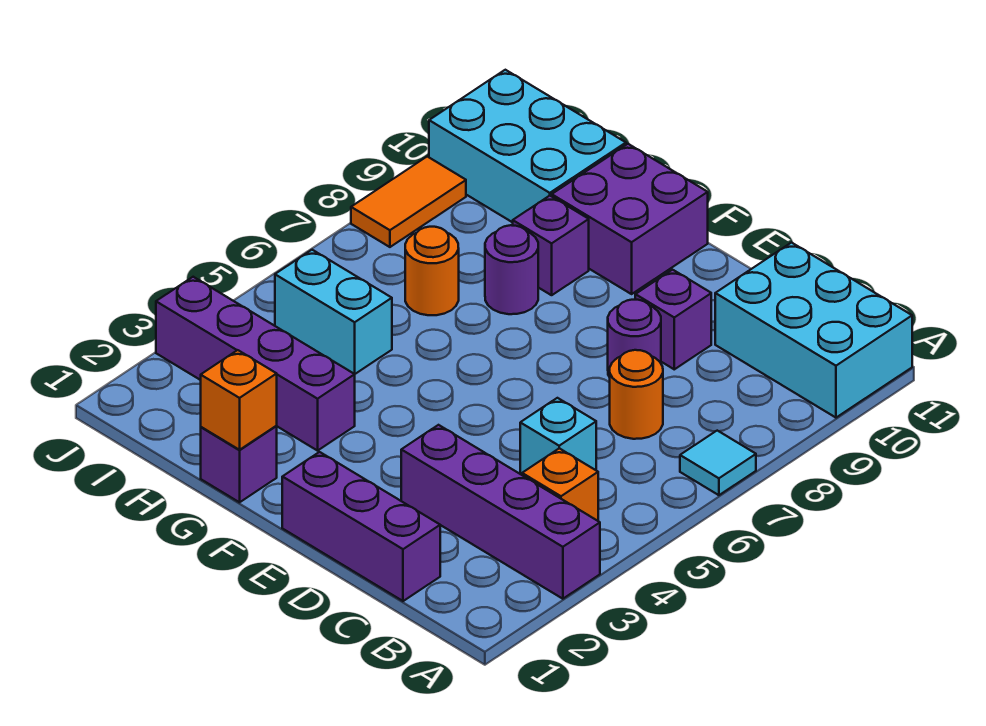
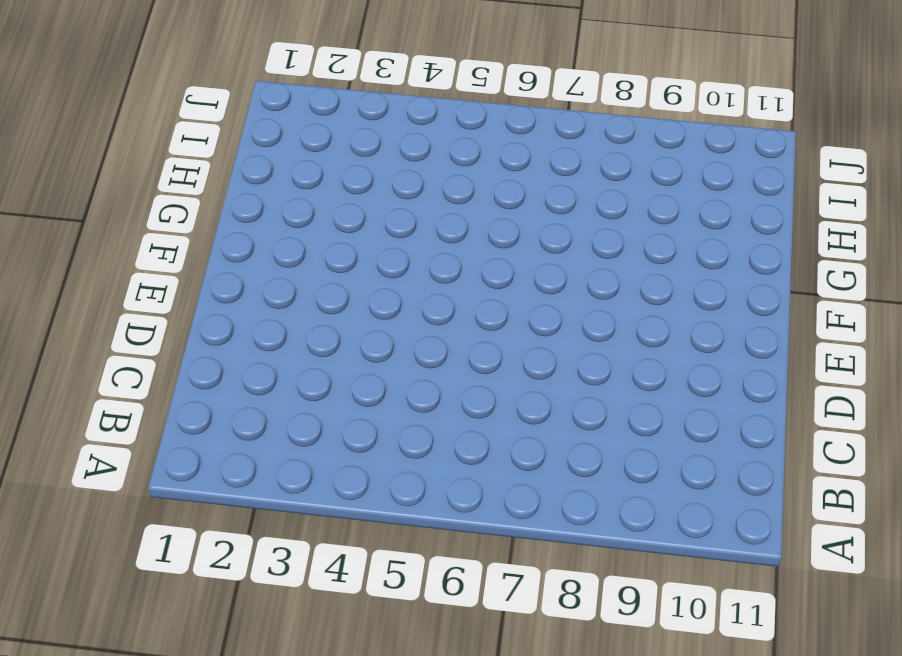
none -> purple brick A3:D3 level 1
none -> cyan tile A7 level 1
none -> cyan brick A10:C11 level 1

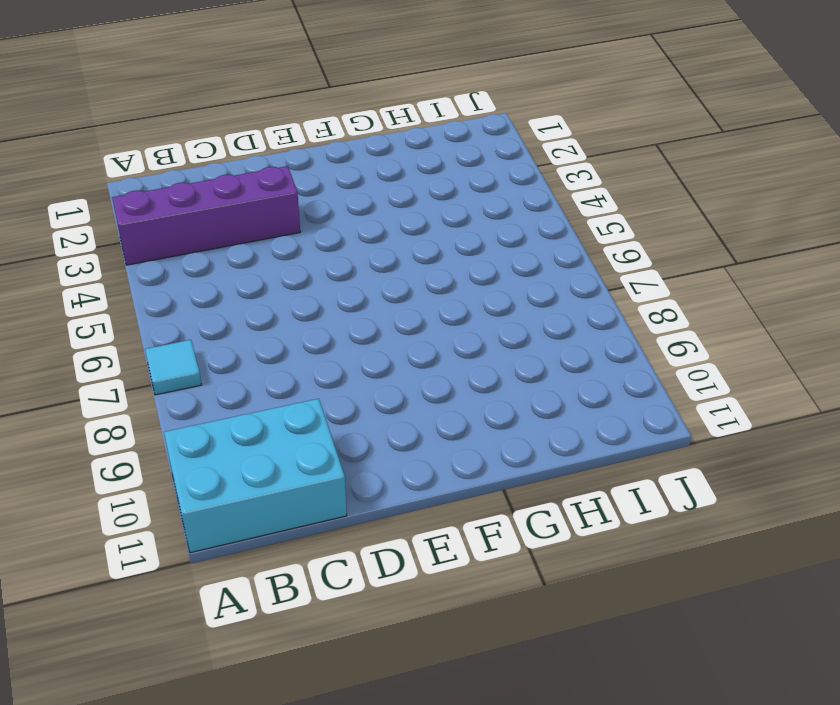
none -> orange brick B4 level 1
none -> purple brick C1:E1 level 1
none -> cyan brick C5 level 1

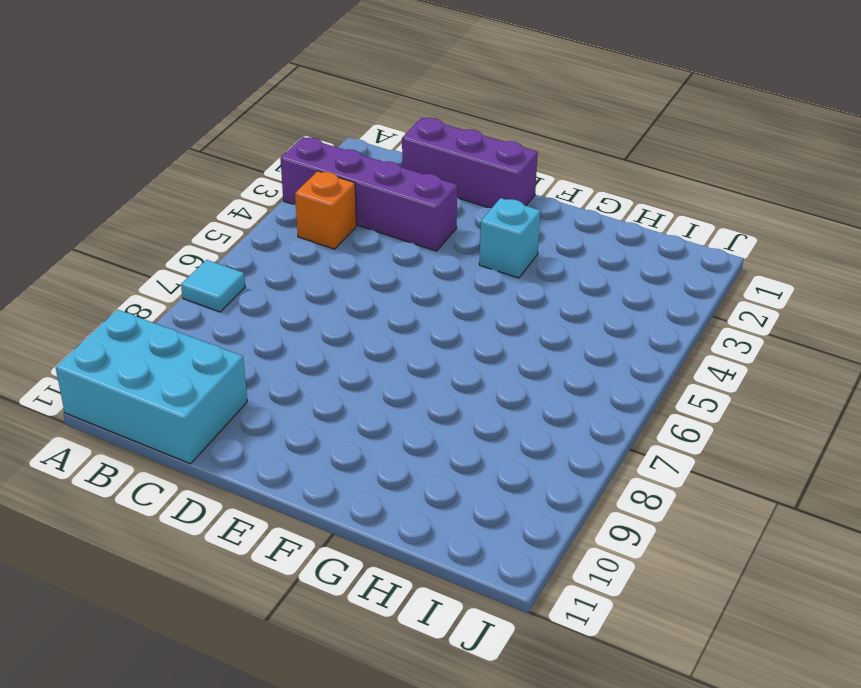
cyan brick F3 level 1 -> cyan brick C5 level 1
none -> orange round brick C7 level 1
none -> purple round brick D8 level 1
none -> purple brick D9 level 1

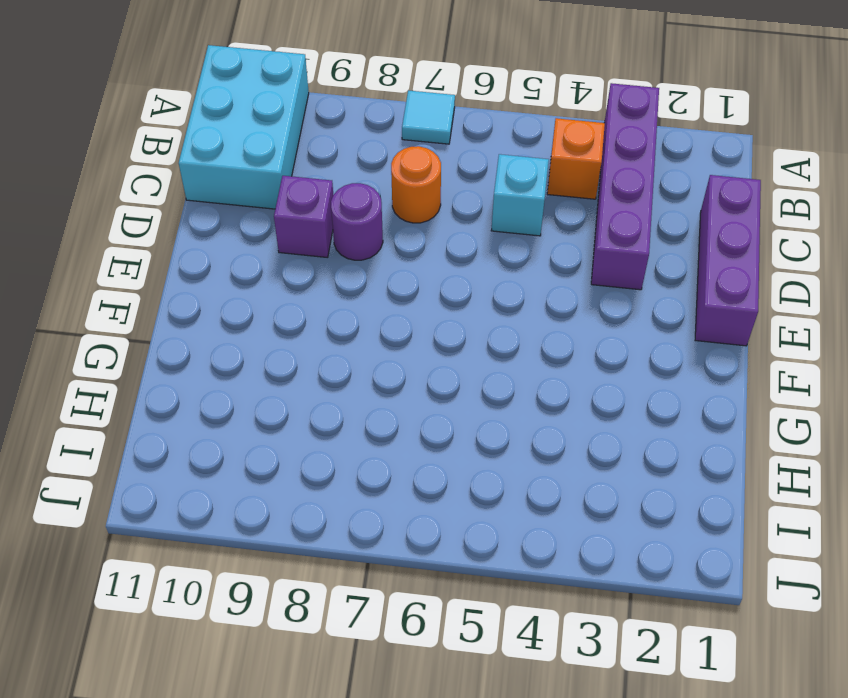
none -> purple brick F10:G11 level 1
none -> purple brick G1 level 1
none -> purple brick G3:J3 level 1

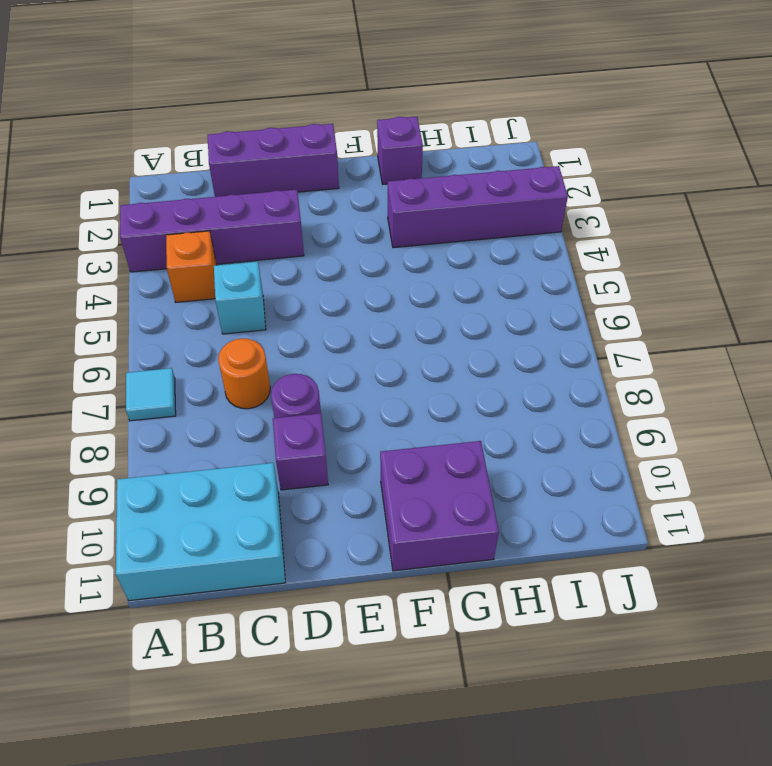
none -> purple round brick G8 level 1
none -> purple brick G9 level 1
none -> cyan brick H5:I5 level 1

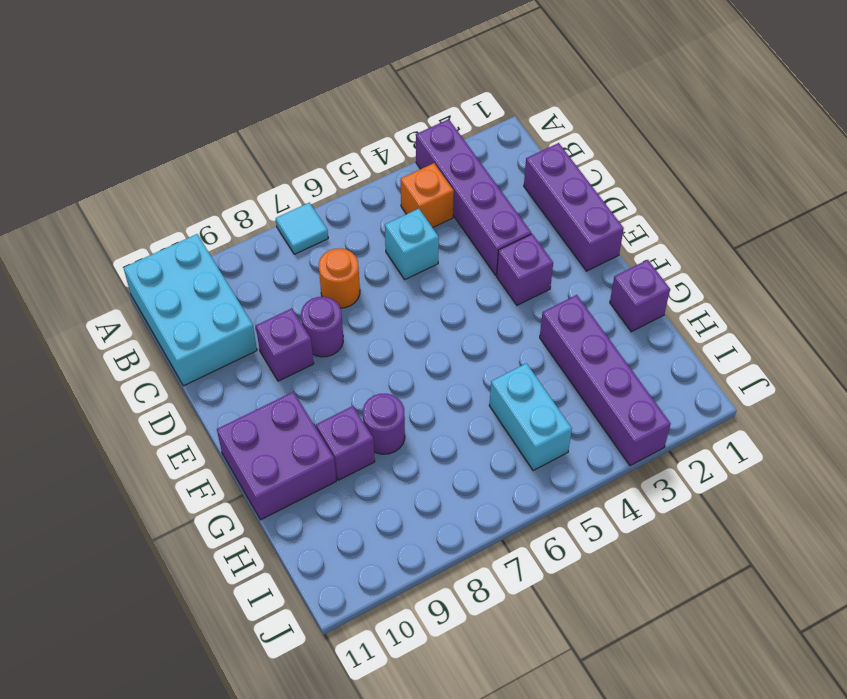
purple brick E3 level 1 -> none
none -> orange round brick H7 level 1
none -> cyan brick H10:J11 level 1
none -> orange tile J8:J9 level 1

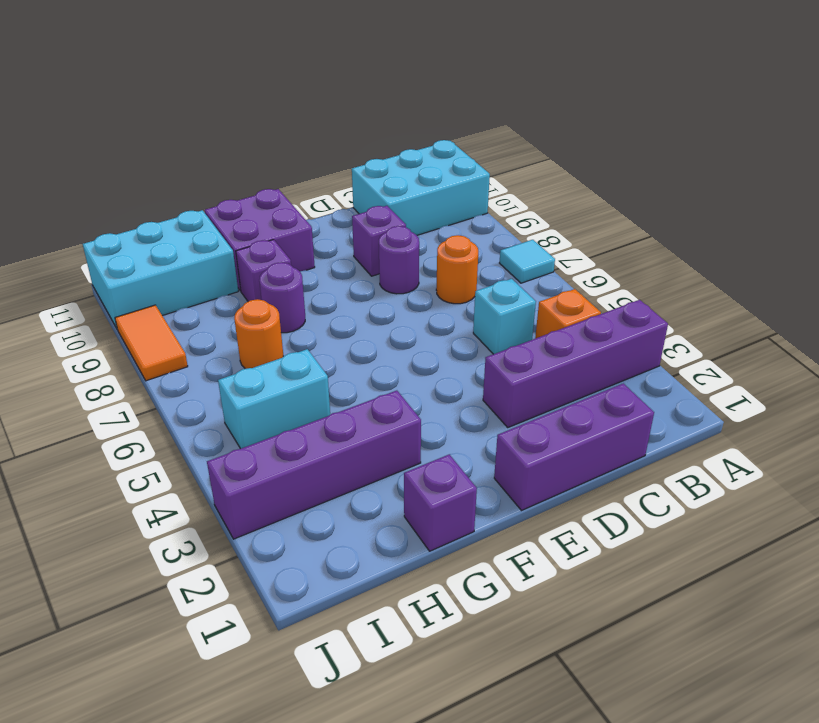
none -> orange brick G1 level 2

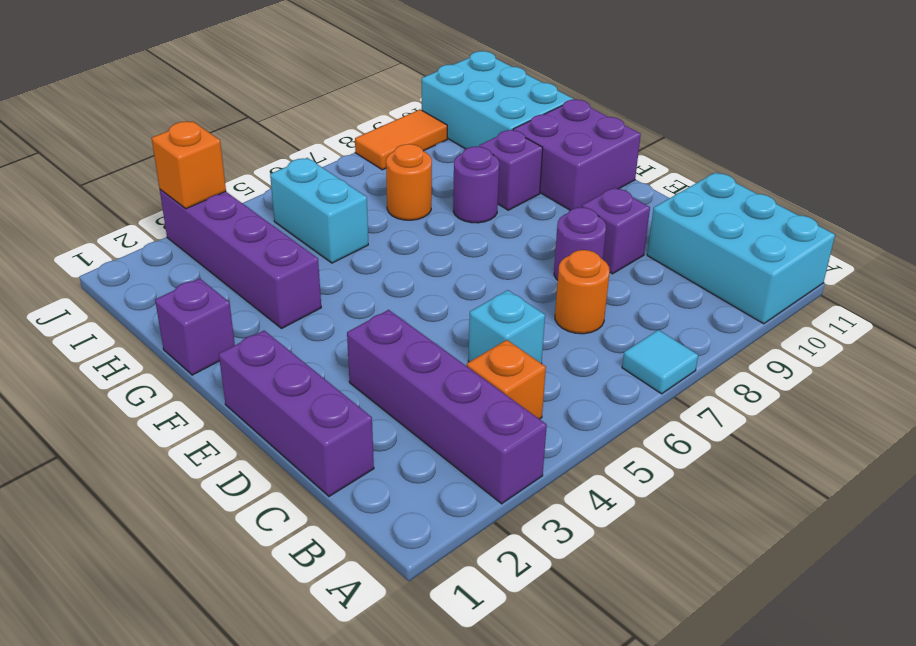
orange brick J3 level 2 -> orange brick G1 level 2

